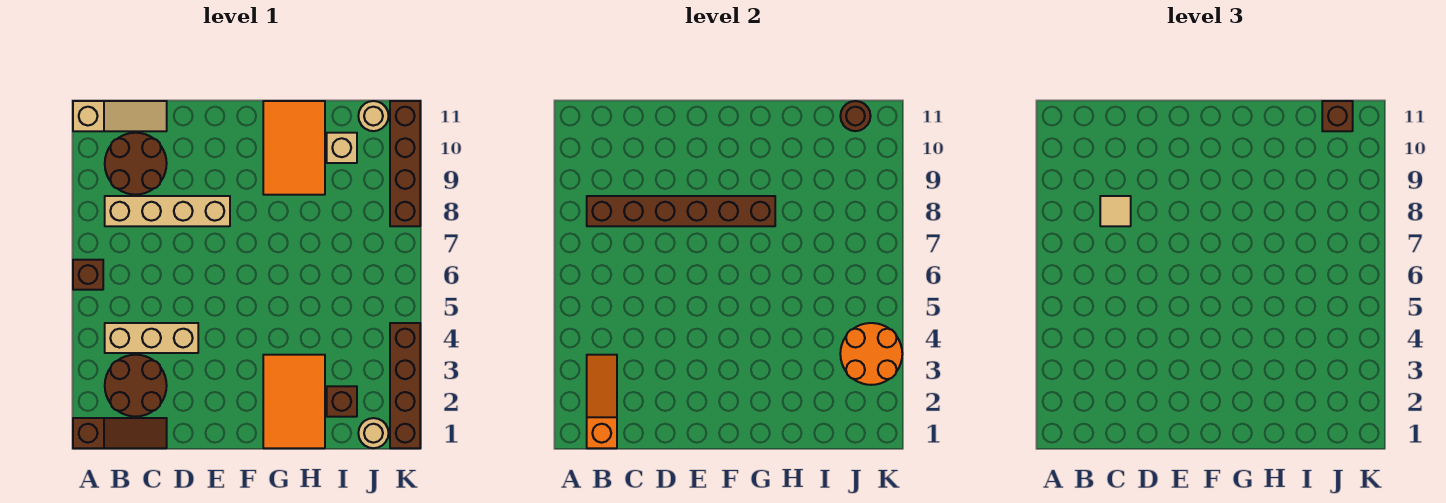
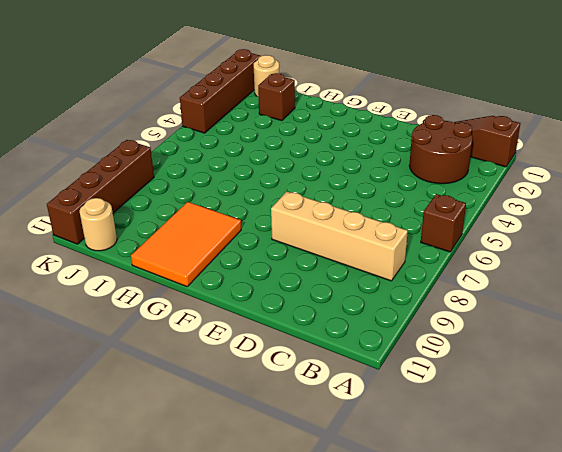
none -> tan slope A11:C11 level 1 top A
none -> tan brick B4:D4 level 1
none -> brown round brick B9:C10 level 1

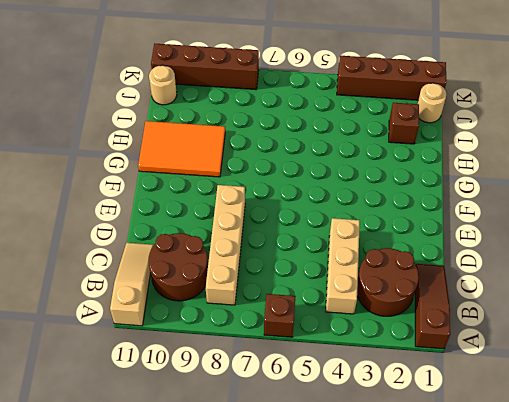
none -> orange tile G1:H3 level 1
none -> tan brick I10 level 1
none -> orange slope B1:B3 level 2 top 1

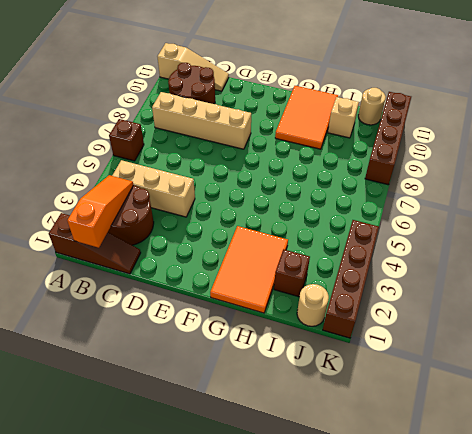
none -> brown brick B8:G8 level 2
none -> orange round brick J3:K4 level 2
none -> brown round brick J11 level 2

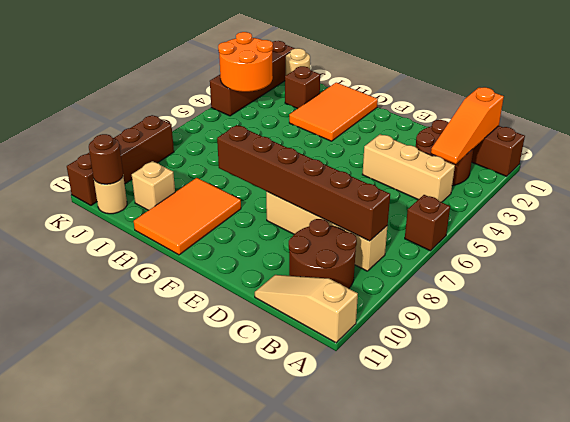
none -> tan tile C8 level 3
none -> brown brick J11 level 3

